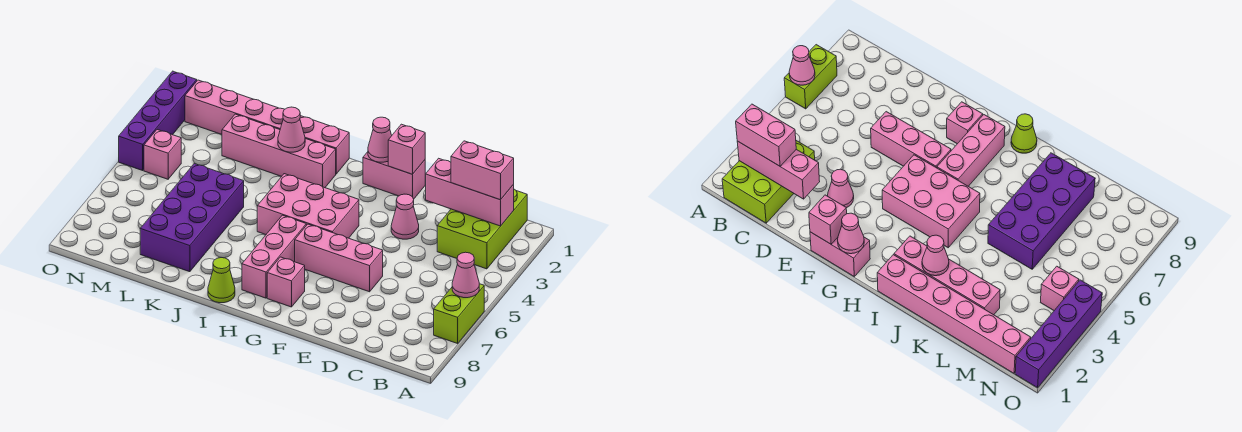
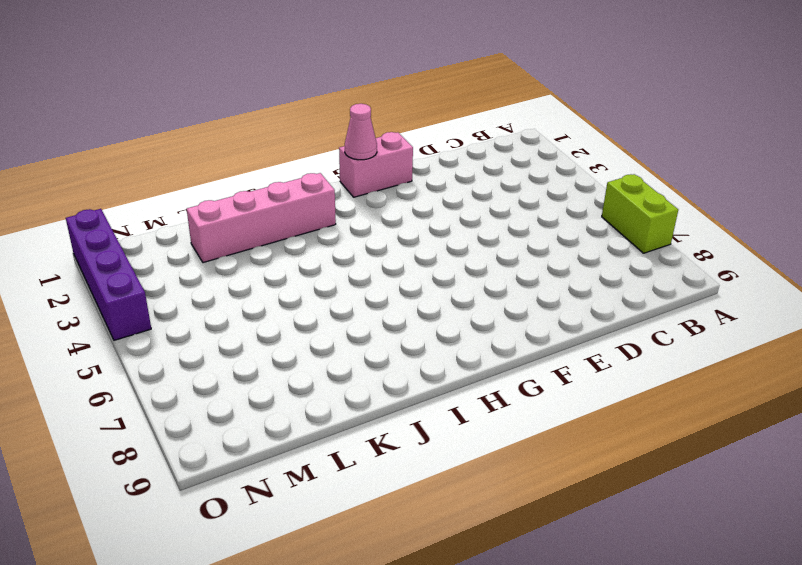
none -> lime brick B1:C3 level 1
none -> pink cone E3 level 1
none -> pink brick E6:G6 level 1

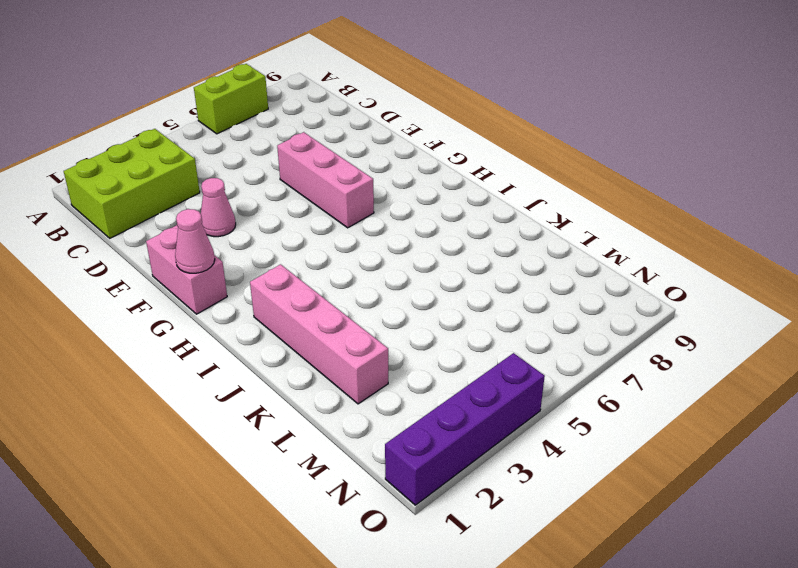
none -> pink brick G4:I5 level 1
none -> pink brick G8 level 1
none -> pink brick H6:H8 level 1

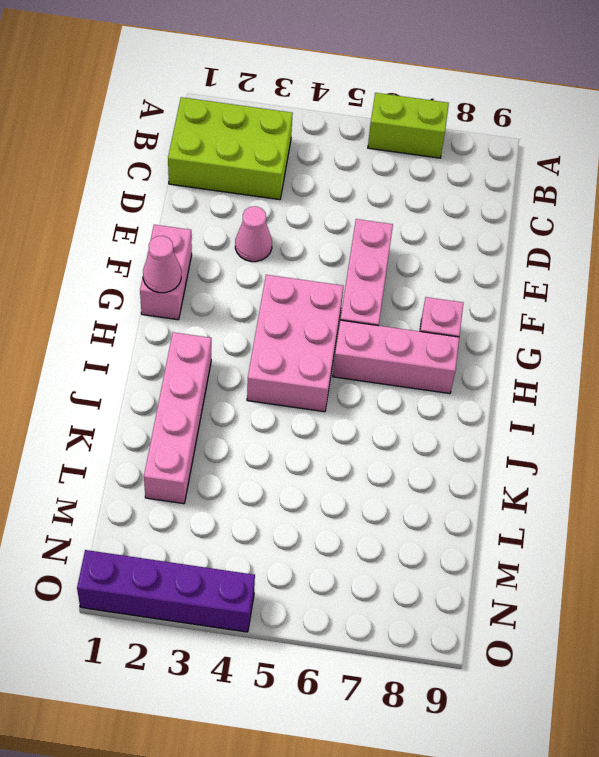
none -> pink brick I1:N1 level 1
none -> lime cone I9 level 1
none -> purple brick K5:L8 level 1

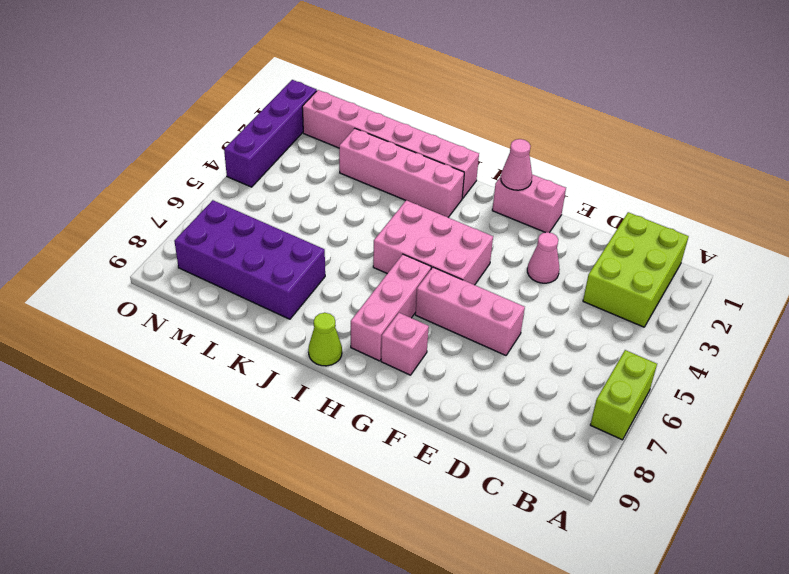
purple brick K7:N8 level 1 -> purple brick K5:L8 level 1
none -> pink brick N4 level 1
none -> pink cone A6 level 2
none -> pink brick B2:D2 level 2

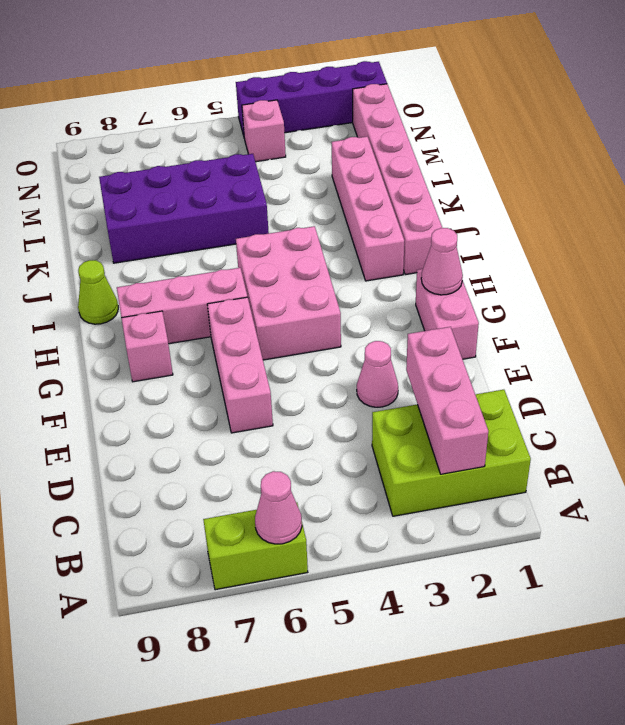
none -> pink brick F1 level 2
none -> pink cone J2 level 2
none -> pink brick B2:C2 level 3

